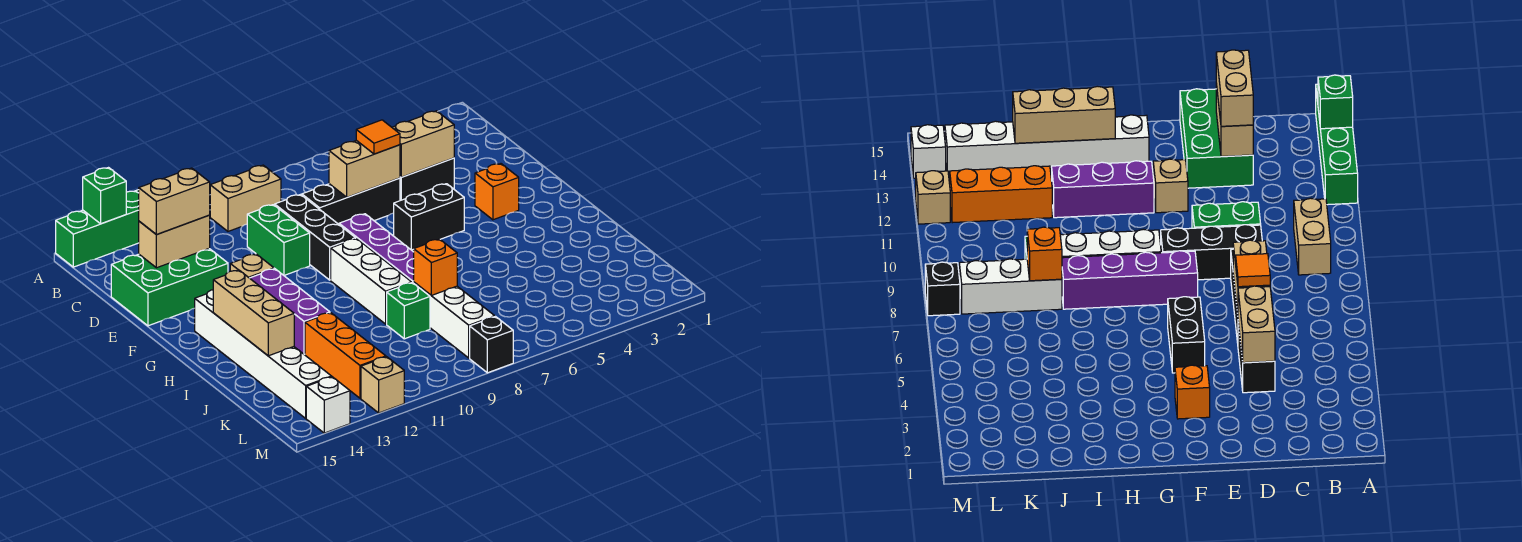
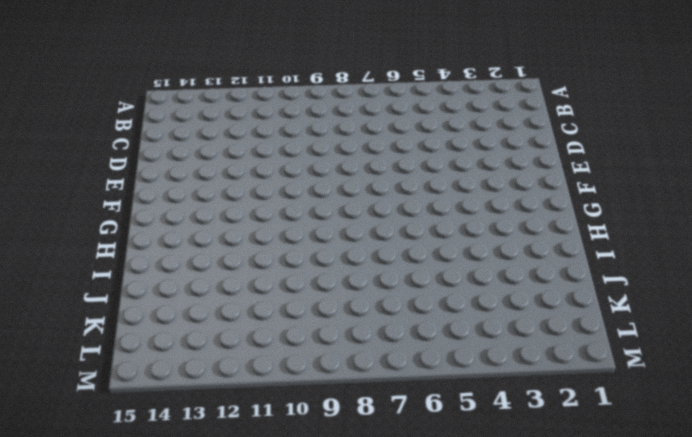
none -> green brick A12:A15 level 1
none -> tan brick B9:B10 level 1
none -> black brick D4:D5 level 1

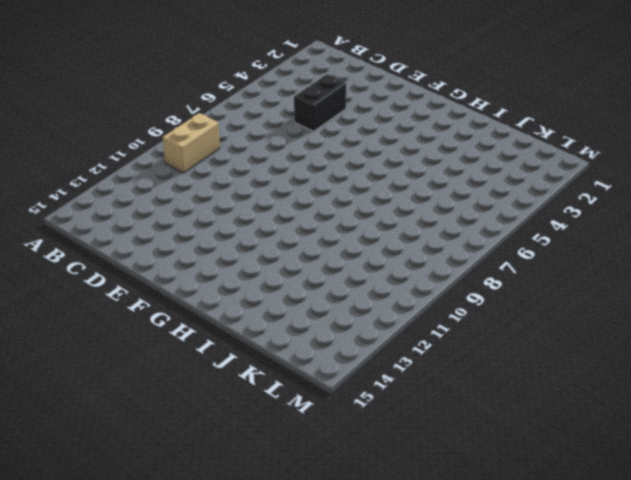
none -> green brick A12:A15 level 1
none -> black brick D6:D8 level 1
none -> black brick D9:F9 level 1

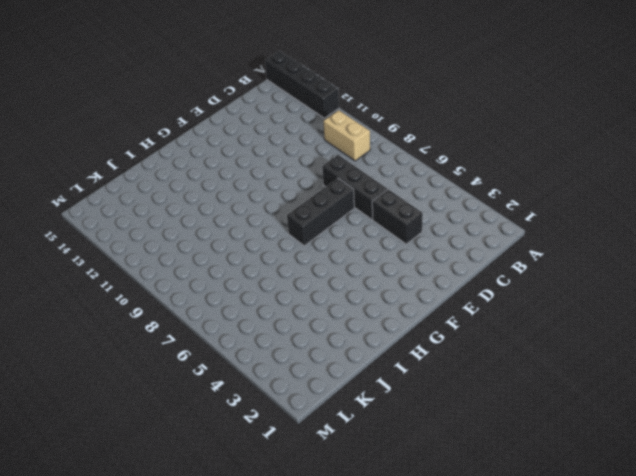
black brick A12:A15 level 1 -> green brick A12:A15 level 1
black brick E7:G7 level 1 -> black brick D9:F9 level 1
none -> green brick D10:E10 level 1
none -> green brick D13:E15 level 1
none -> orange brick F3 level 1

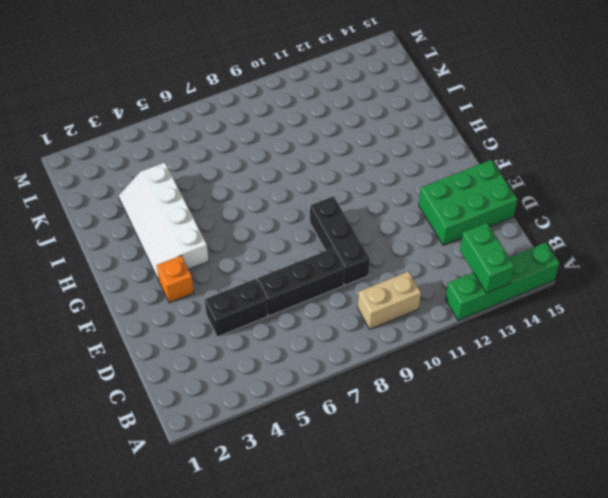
green brick A13:B13 level 2 -> green brick D10:E10 level 1
white slope G3:J4 level 1 top 4 -> none
none -> black brick F5:F6 level 1
none -> purple brick F8:I8 level 1
none -> tan brick F12 level 1

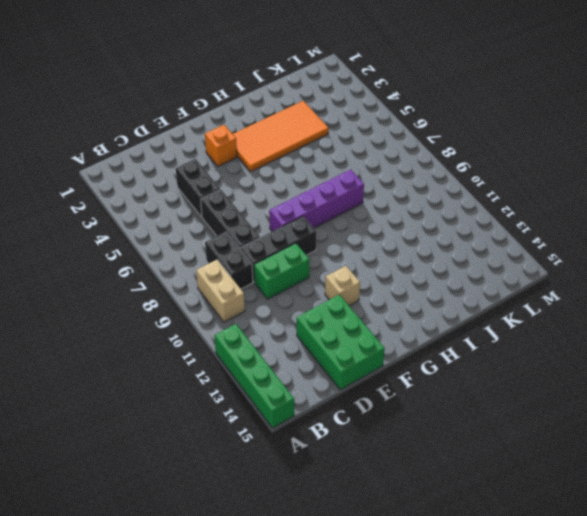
black brick C8:C9 level 1 -> black brick F5:F6 level 1
orange tile G3:J4 level 1 -> none
none -> white brick G9:I9 level 1
none -> purple brick G12:I12 level 1
none -> white brick G14:L14 level 1

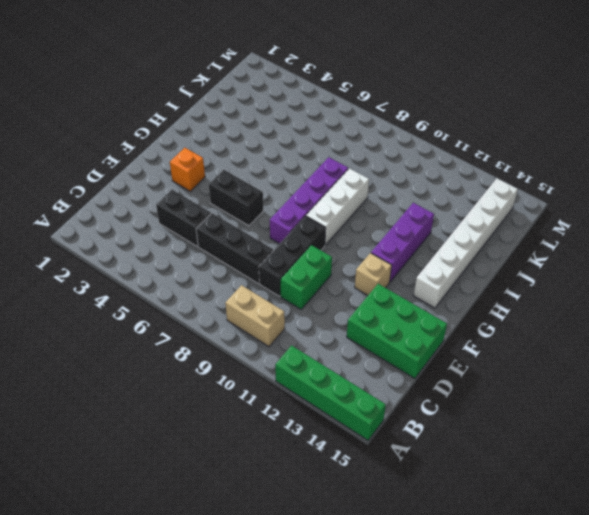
none -> white brick J8:L8 level 1
none -> green brick J9 level 1
none -> orange brick J12:L12 level 1

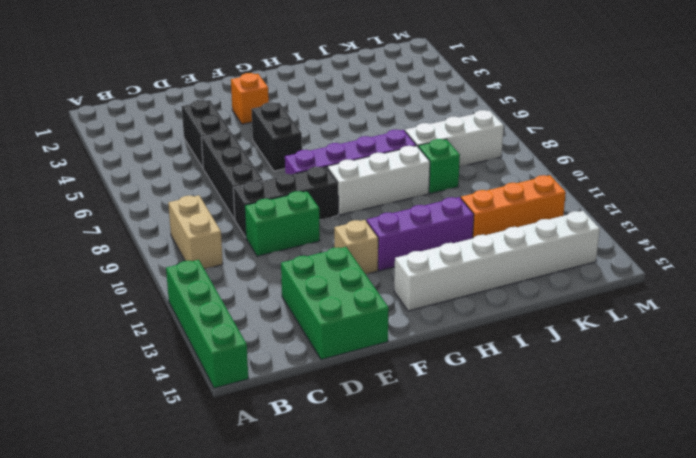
none -> black brick M8 level 1
none -> tan brick M12 level 1
none -> white brick M14 level 1

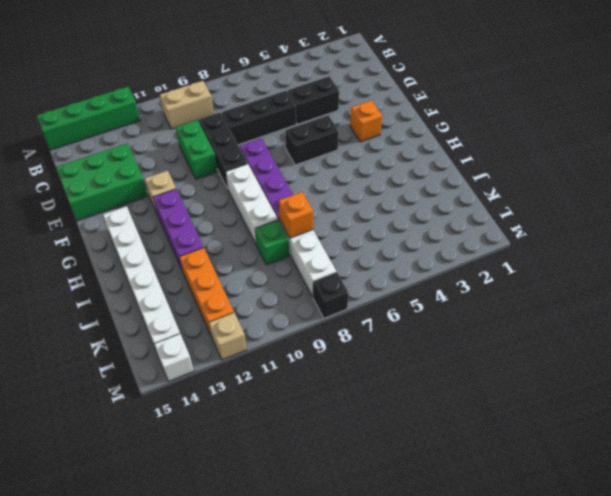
none -> green brick A14 level 2
none -> tan brick D4:D5 level 2
none -> tan brick D6:D7 level 2

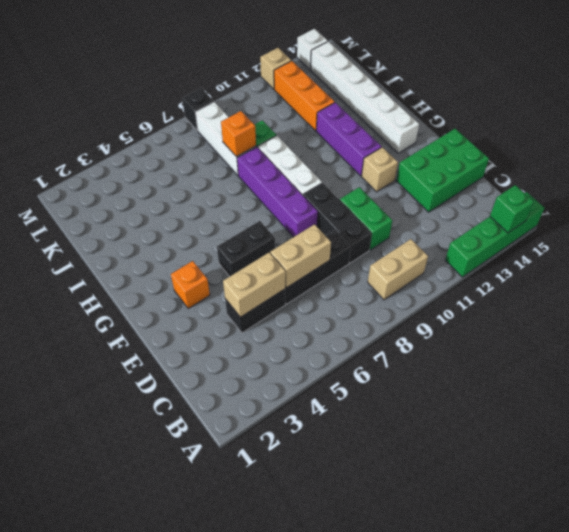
none -> tan brick D13:D14 level 2
none -> tan brick H14:J14 level 2
none -> orange tile D6 level 3

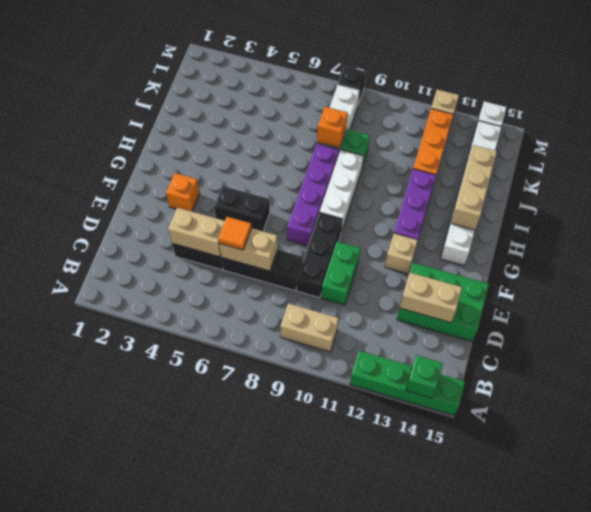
none -> tan brick D13:D14 level 3

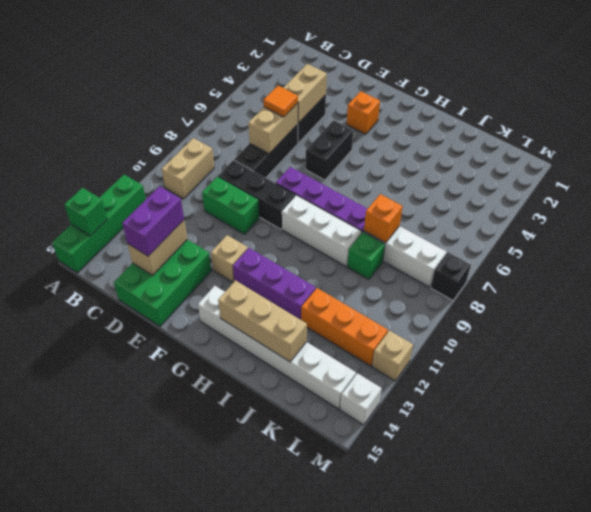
purple brick D13:D14 level 3 -> tan brick D13:D14 level 3

